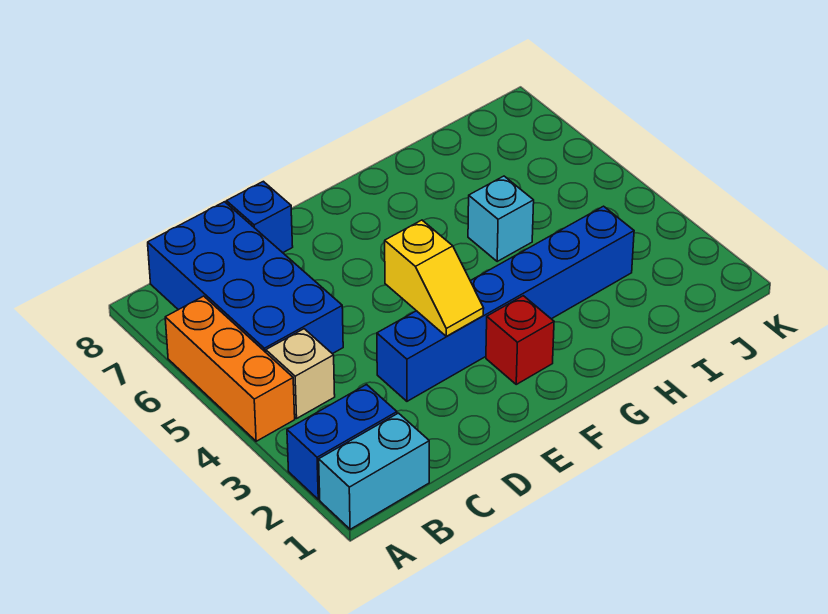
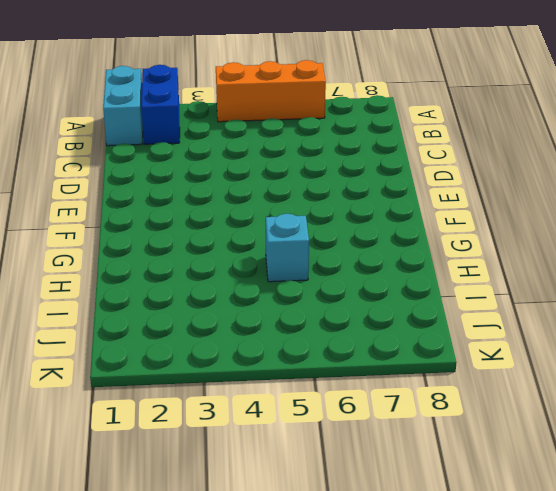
none -> tan brick B4 level 1
none -> blue brick B5:C8 level 1

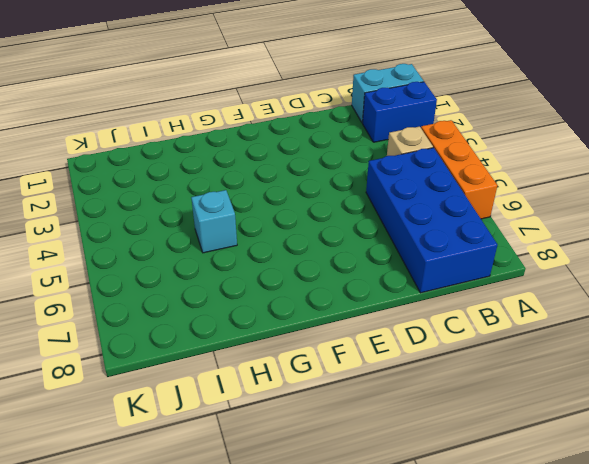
none -> blue brick D3:I3 level 1
none -> blue brick D8 level 1

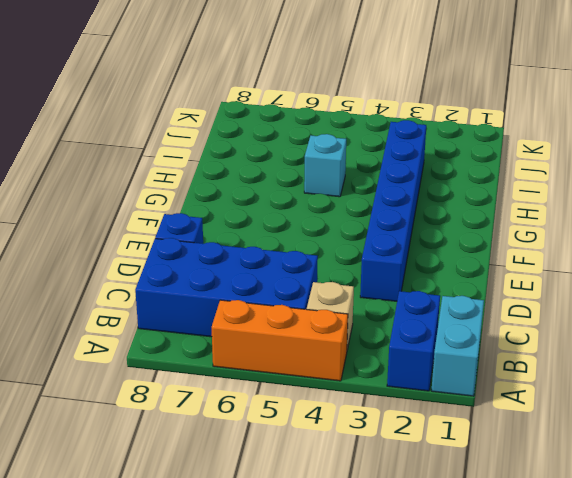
none -> red brick F2 level 1
none -> yellow slope E3:E4 level 2 top 4

